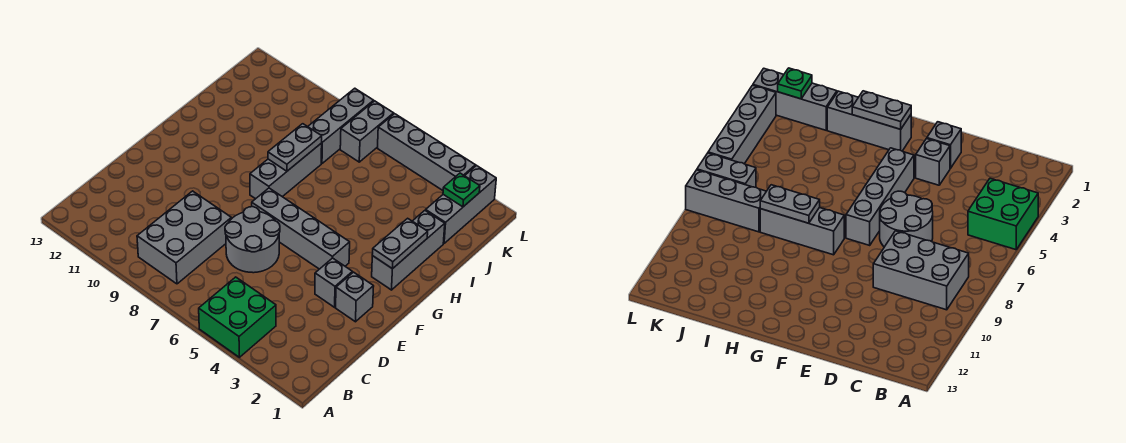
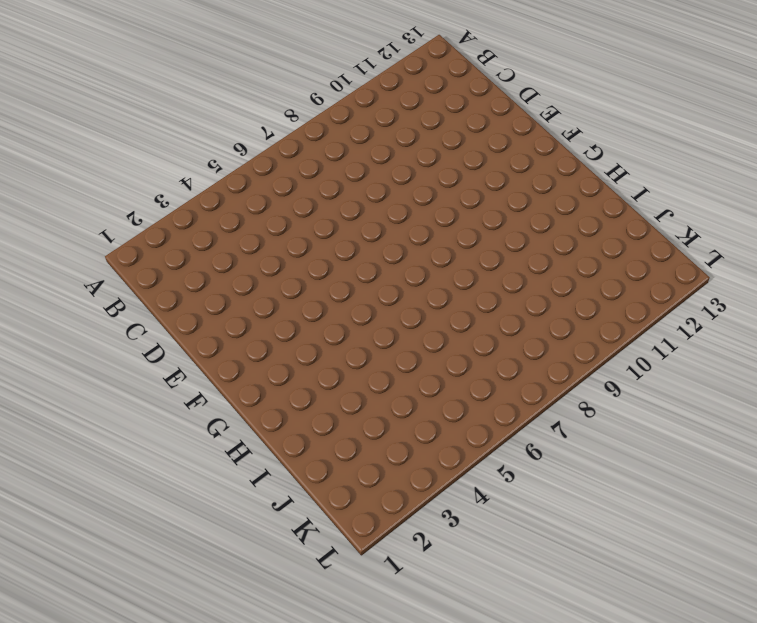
none -> green brick A4:B5 level 1
none -> grey brick B8:D9 level 1
none -> grey round brick D6:E7 level 1

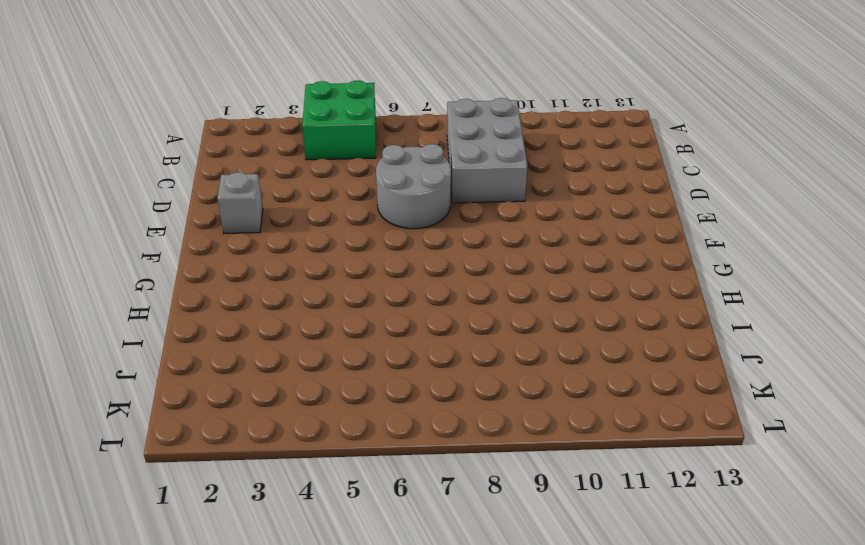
none -> grey brick E3 level 1
none -> grey brick F4:F7 level 1
none -> grey brick G2:I2 level 1

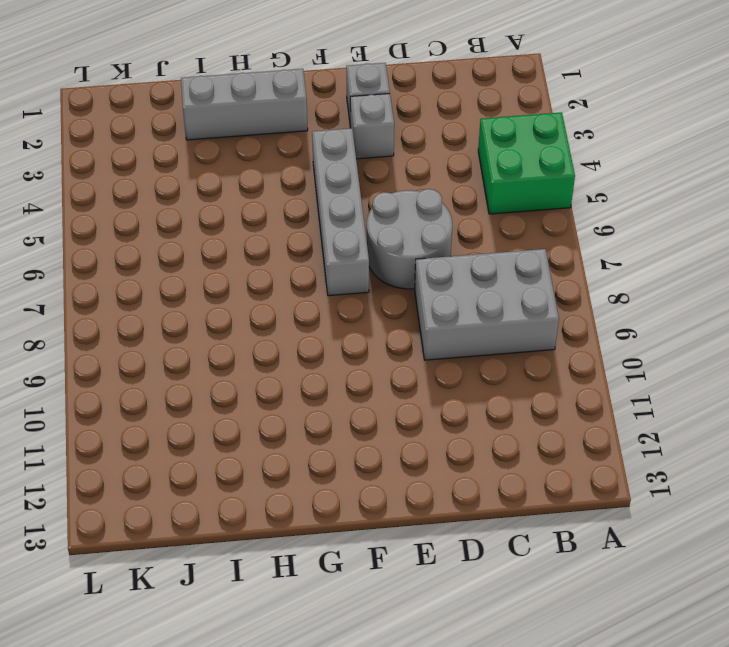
none -> grey brick G8:I8 level 1
none -> grey brick J2:L2 level 1
none -> grey brick J8:L8 level 1

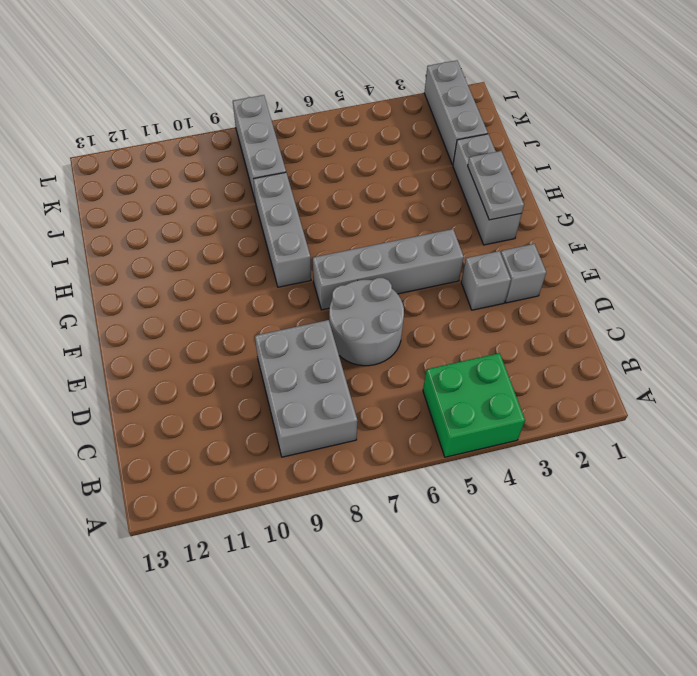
none -> grey brick K7:L7 level 1
none -> grey brick L3:L6 level 1
none -> grey plate H8:I8 level 2

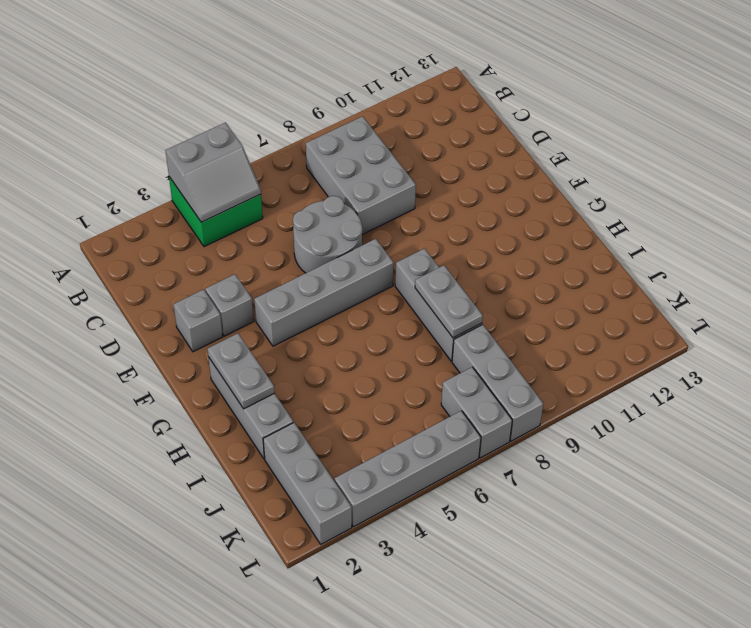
grey slope A4:B5 level 2 top A -> none
none -> green plate K2 level 2

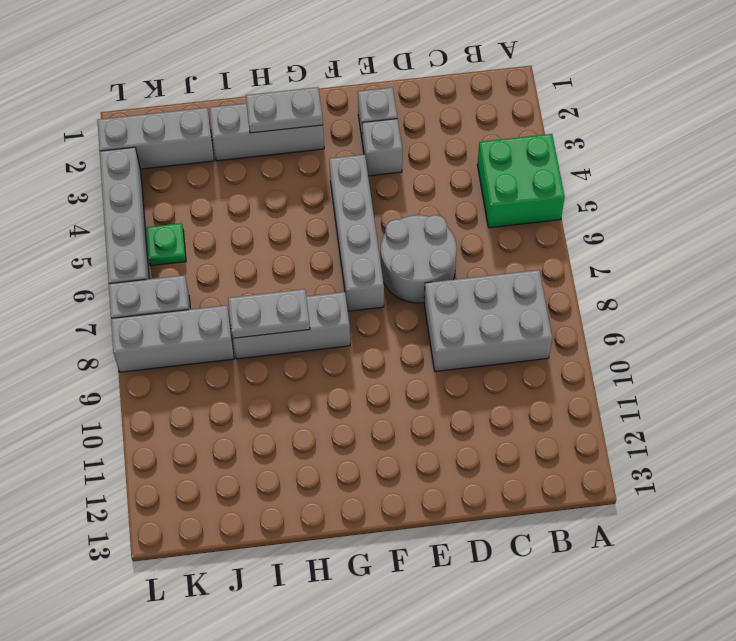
green plate K5 level 1 -> green plate K2 level 2

